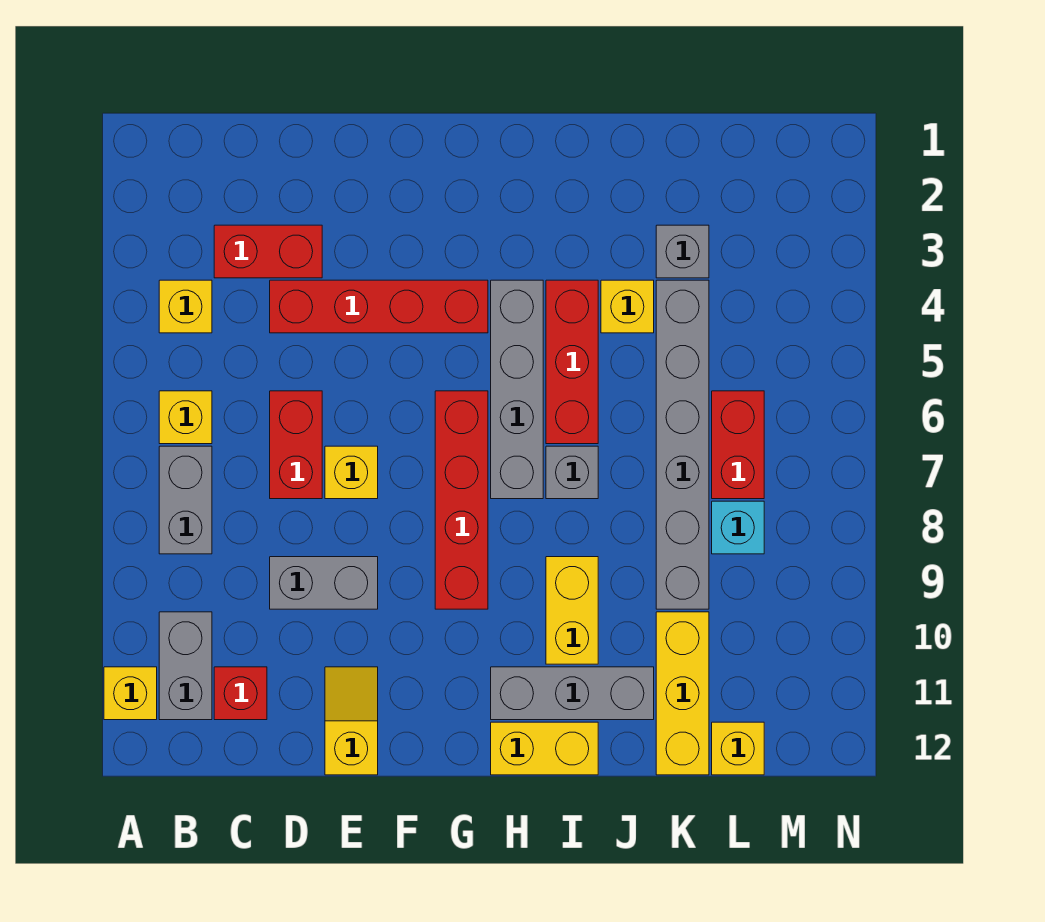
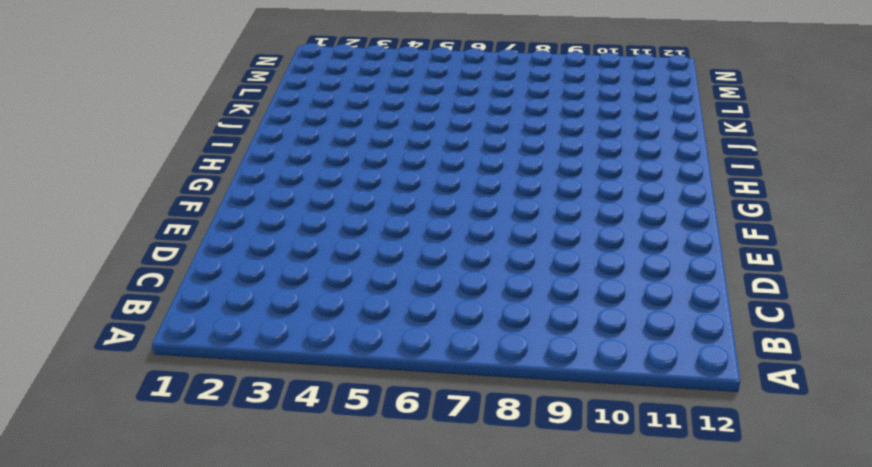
none -> yellow brick A11 level 1
none -> yellow brick B4 level 1
none -> yellow brick B6 level 1

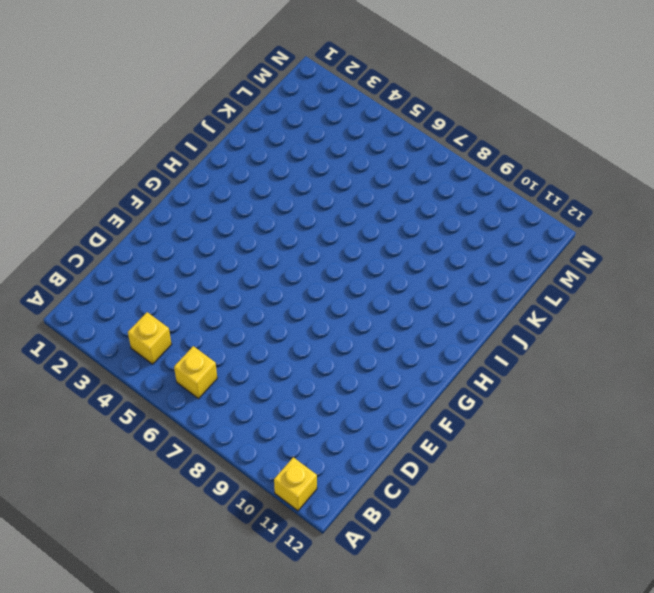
none -> grey brick B7:B8 level 1
none -> grey brick B10:B11 level 1
none -> red brick C3:D3 level 1

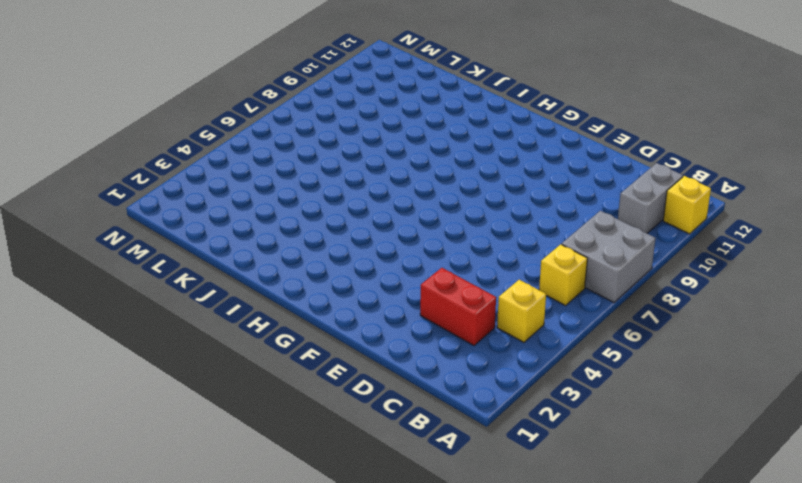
grey brick A7:B8 level 1 -> grey brick B7:B8 level 1
none -> red brick C11 level 1
none -> red brick D4:G4 level 1
none -> red brick D6:D7 level 1

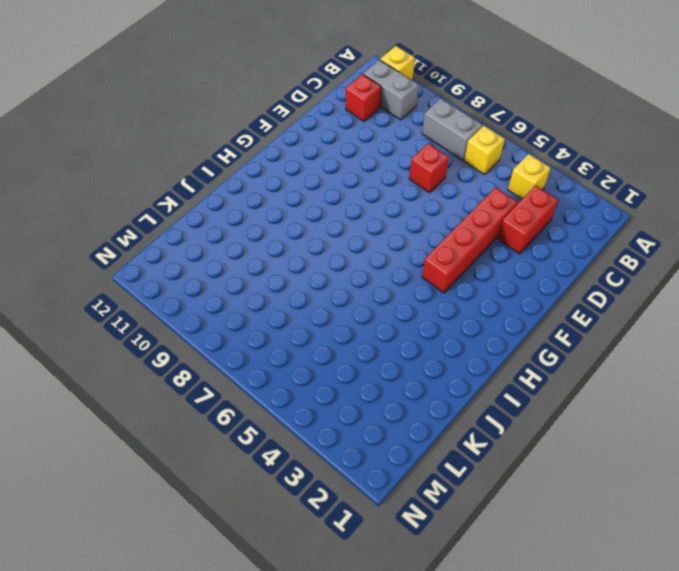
red brick D7 level 1 -> red brick D6:D7 level 1
none -> grey brick D9:E9 level 1
none -> yellow brick E7 level 1
none -> yellow slope E11:E12 level 1 top 12

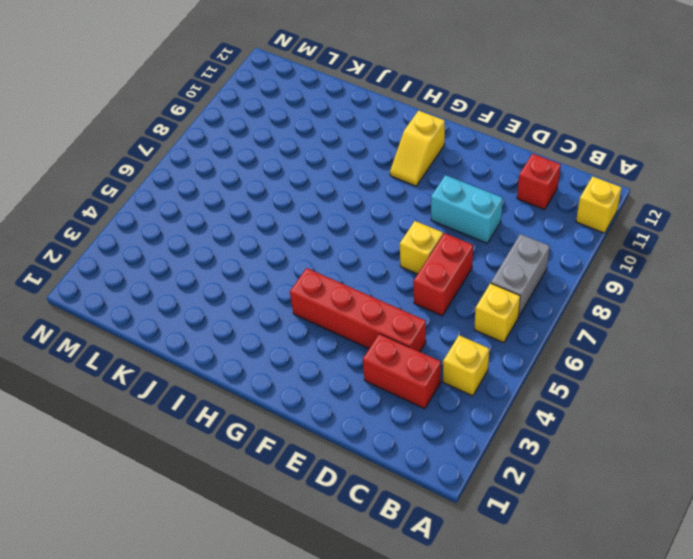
cyan brick D9:E9 level 1 -> grey brick D9:E9 level 1
yellow slope G10:G11 level 1 top 11 -> yellow slope E11:E12 level 1 top 12
none -> grey brick B10:B11 level 1
none -> red brick G6:G9 level 1
none -> grey brick H4:H7 level 1

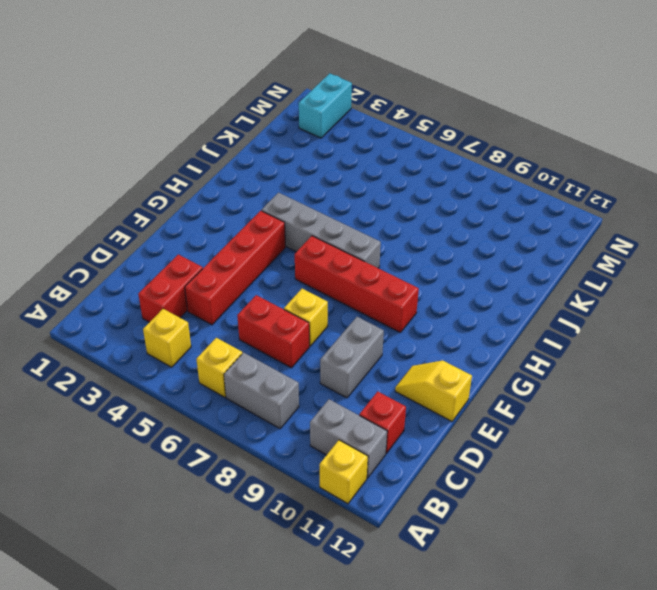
cyan brick M2:N2 level 1 -> none
none -> grey brick H11:J11 level 1
none -> yellow brick H12:I12 level 1
none -> red brick I4:I6 level 1

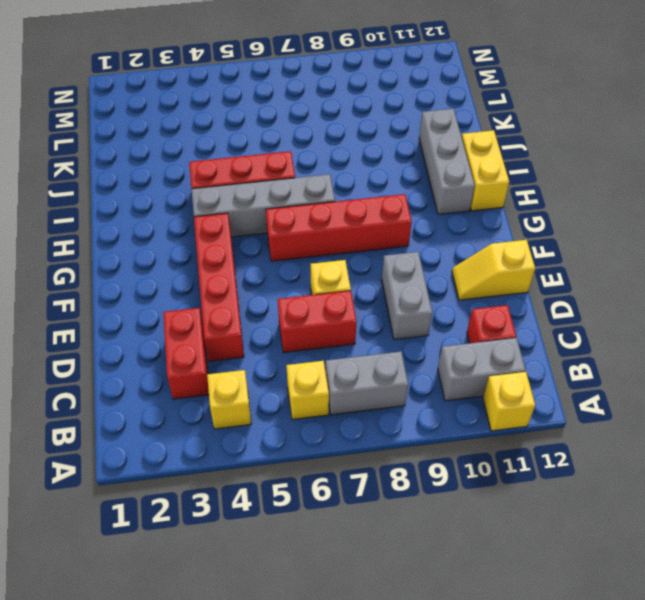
none -> grey brick I7 level 1
none -> yellow brick I9:I10 level 1
none -> yellow brick J4 level 1

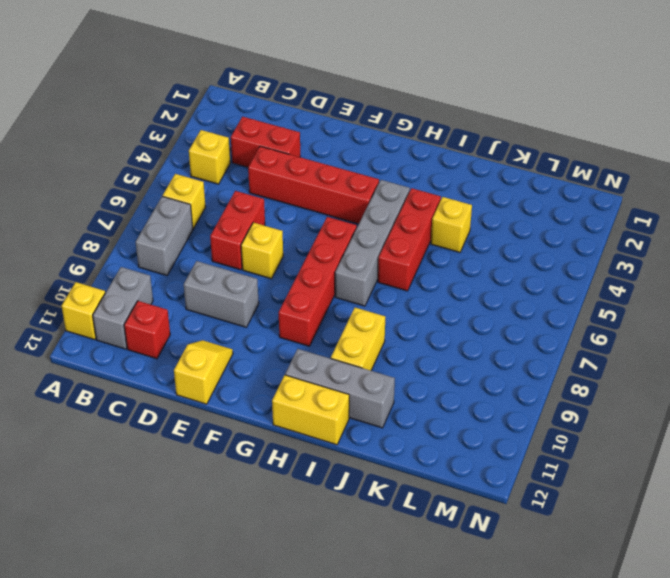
none -> grey brick I7 level 1
none -> grey brick K3 level 1
none -> grey brick K4:K9 level 1

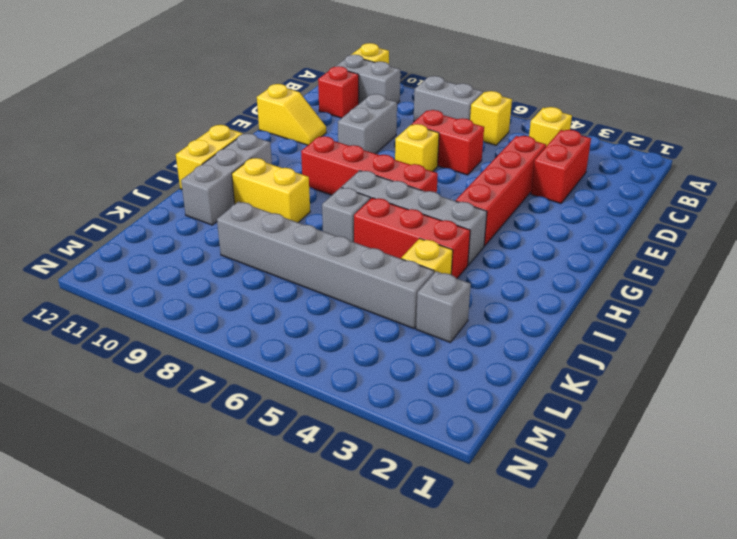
none -> yellow brick K10:K12 level 1
none -> red brick L6:L7 level 1
none -> cyan brick L8 level 1

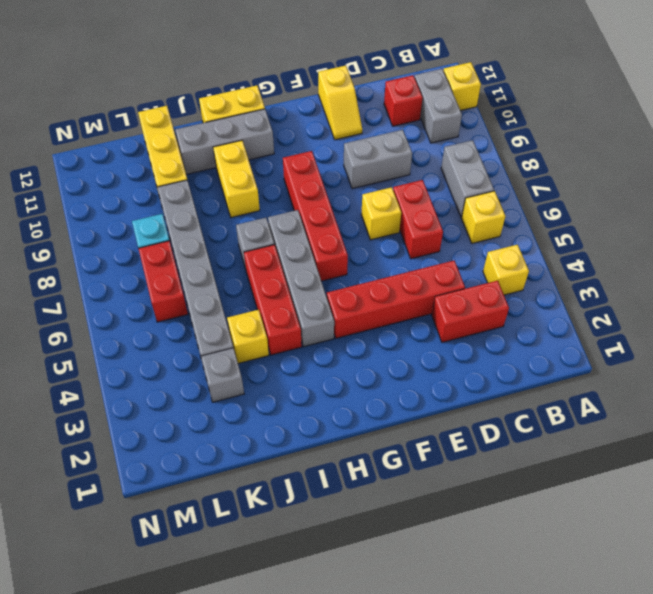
none -> yellow brick L12 level 1

